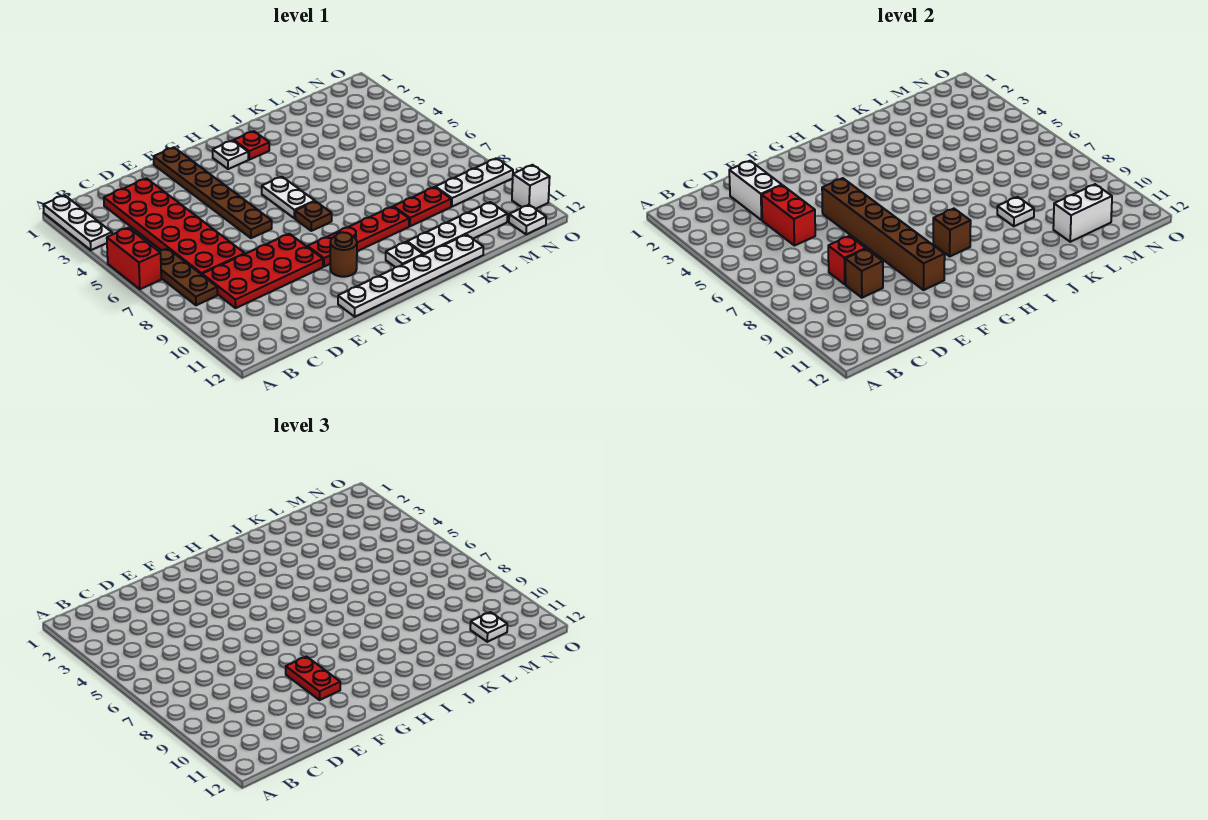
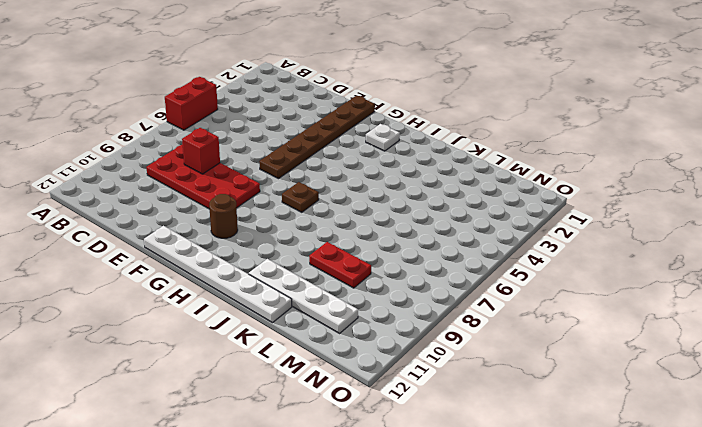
none -> white plate A1:A3 level 1
none -> brown plate B6:B8 level 1
none -> red plate C2:D7 level 1

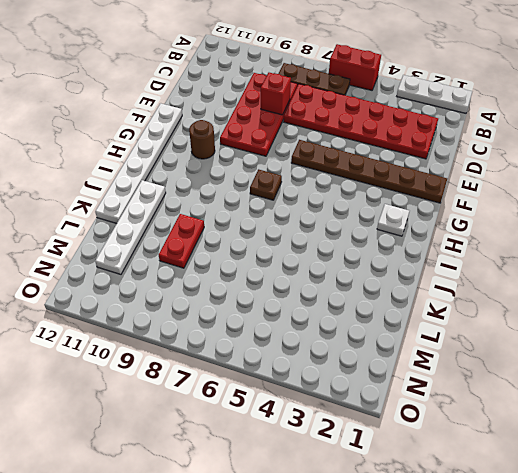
none -> red plate G9:J9 level 1
none -> white plate H5:H6 level 1
none -> red plate I2 level 1

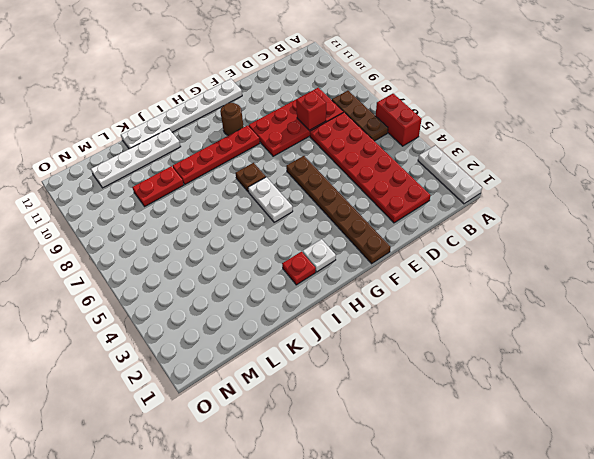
none -> white plate I11 level 1
none -> white plate M9:O9 level 1
none -> white plate N12 level 1

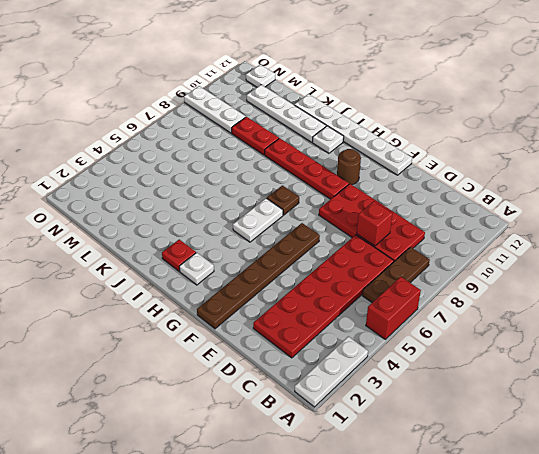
none -> white brick O11 level 1
none -> white brick D2:D3 level 2
none -> red brick D4:D5 level 2

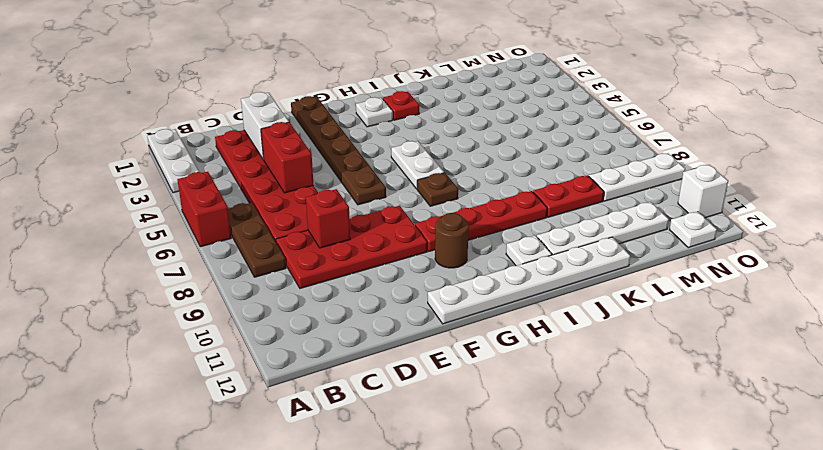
none -> brown brick D9 level 2
none -> brown brick F5:F10 level 2
none -> brown brick H9 level 2

